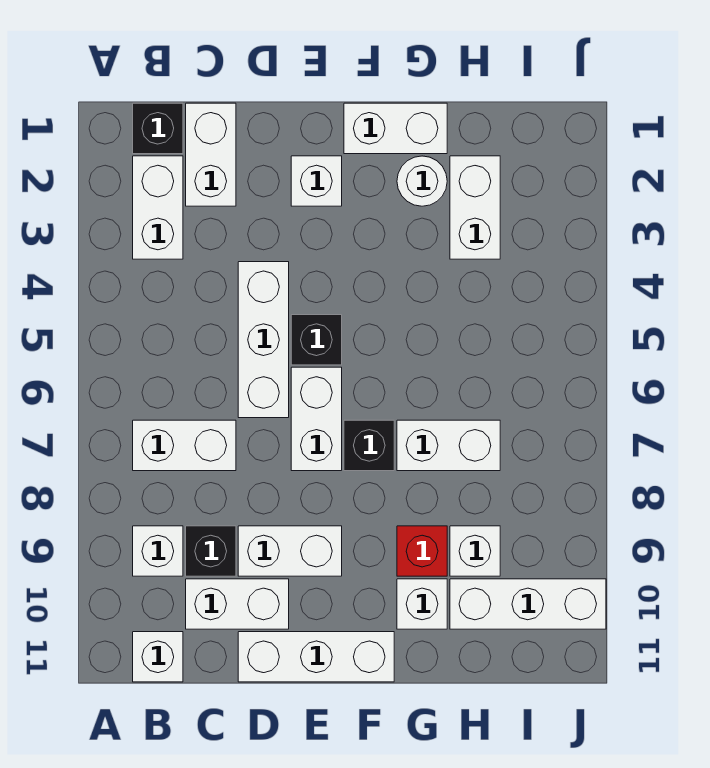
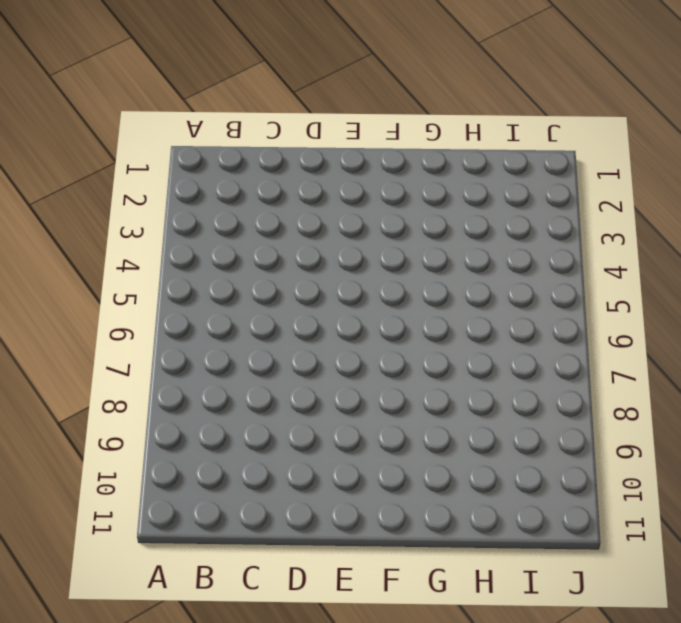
none -> black brick B1 level 1
none -> white brick B2:B3 level 1
none -> white brick B7:C7 level 1

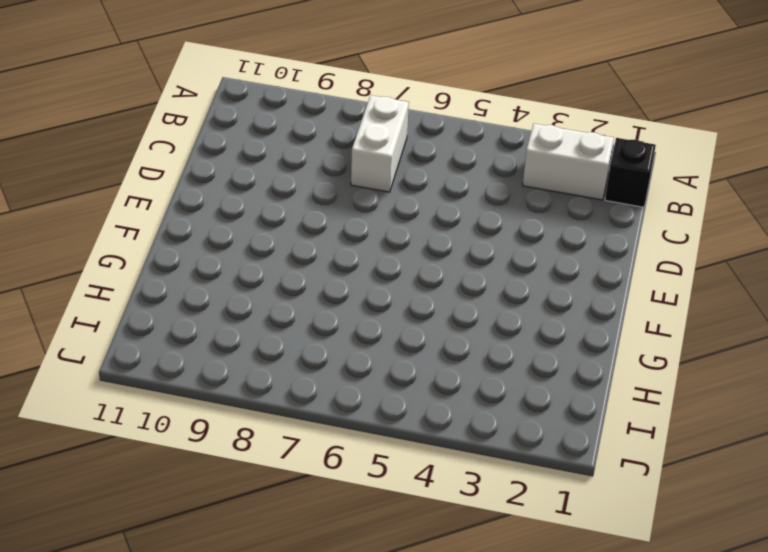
none -> white brick B9 level 1
none -> white brick B11 level 1
none -> white brick C1:C2 level 1

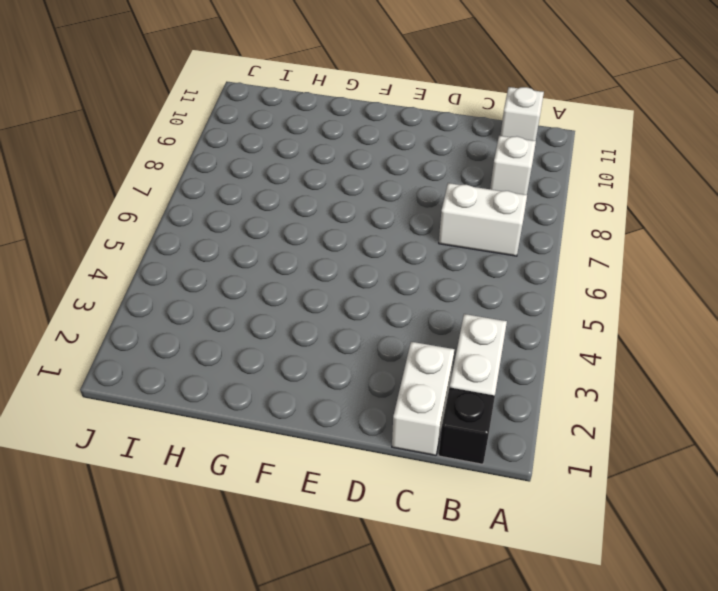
none -> black brick C9 level 1
none -> white brick C10:D10 level 1
none -> white brick D4:D6 level 1

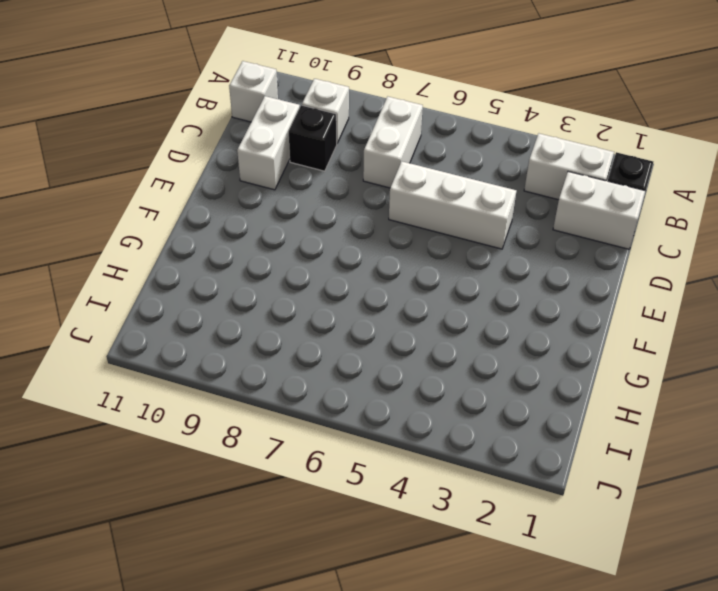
none -> white brick D9:E9 level 1
none -> white brick D11:F11 level 1
none -> white brick E2 level 1

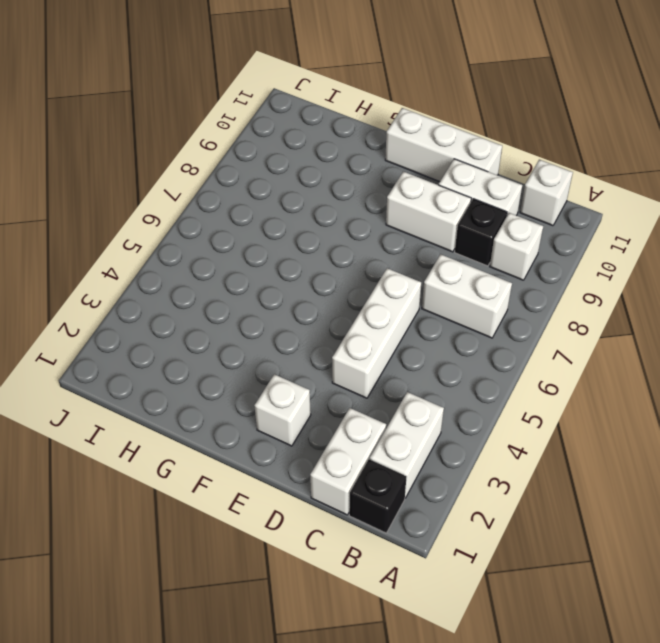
none -> black brick E5 level 1
none -> white brick E6:E7 level 1
none -> white brick F1:G1 level 1

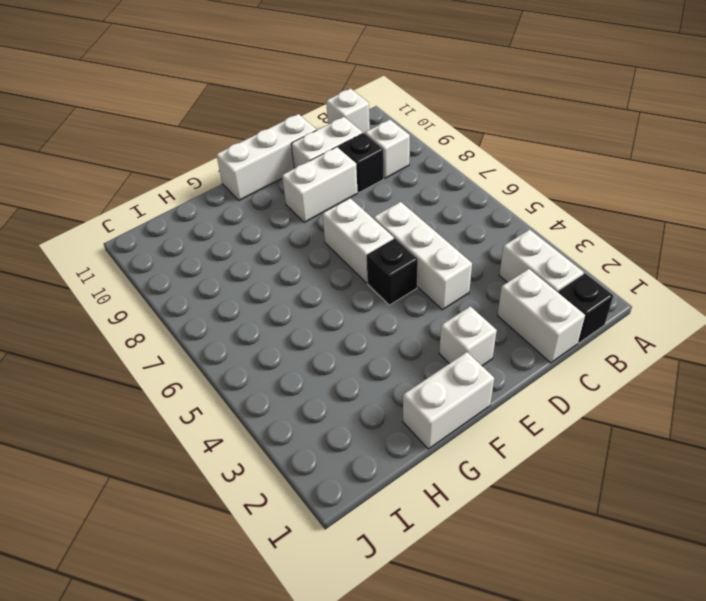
none -> white brick B7:C7 level 1
none -> black brick F7 level 1
none -> white round brick G2 level 1

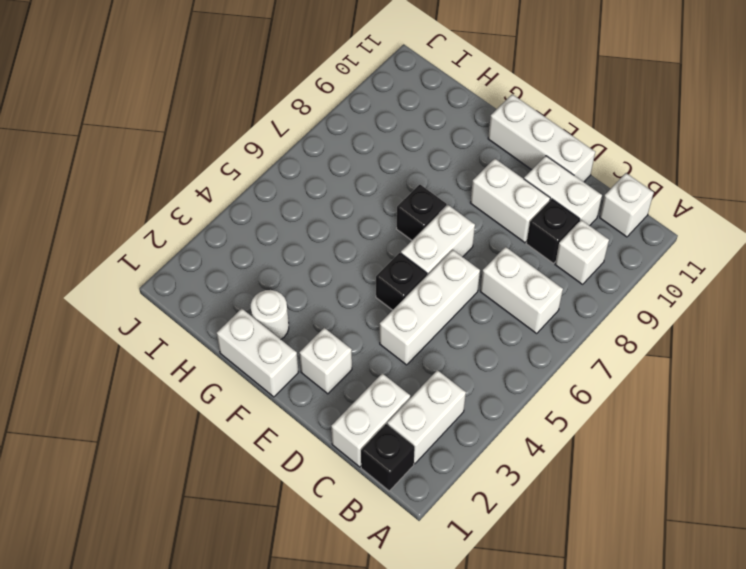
none -> white brick G7:H7 level 1
none -> red brick G9 level 1
none -> white brick G10 level 1

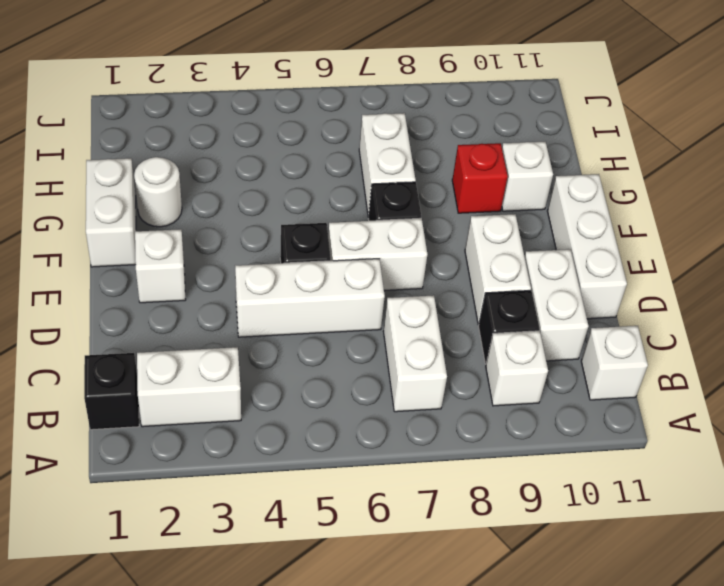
none -> white brick C1:C2 level 1
none -> white brick H2:H3 level 1
none -> white brick H9 level 1

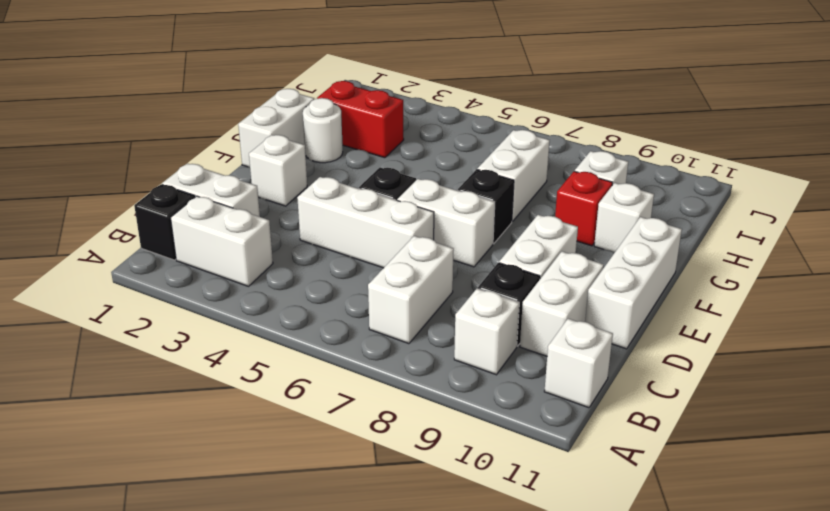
red brick H2:H3 level 1 -> white brick H2:H3 level 1
none -> white brick H10:J10 level 1

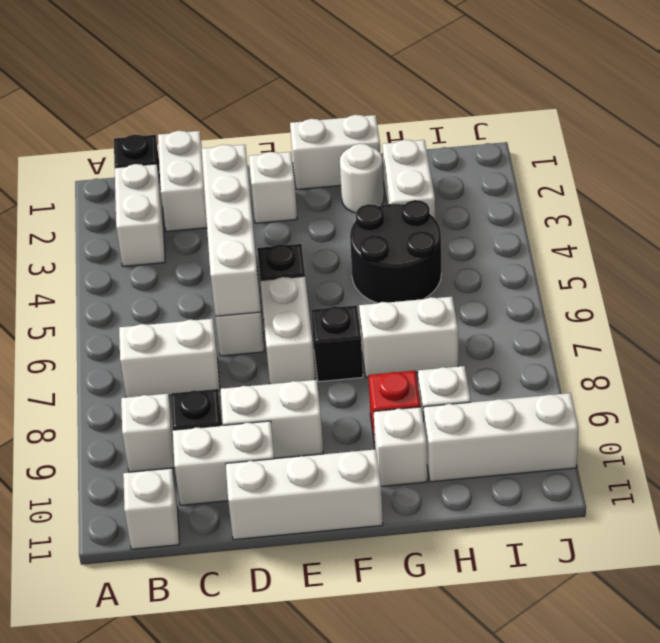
white brick D3:D6 level 2 -> none
black round brick G4:H5 level 1 -> none

